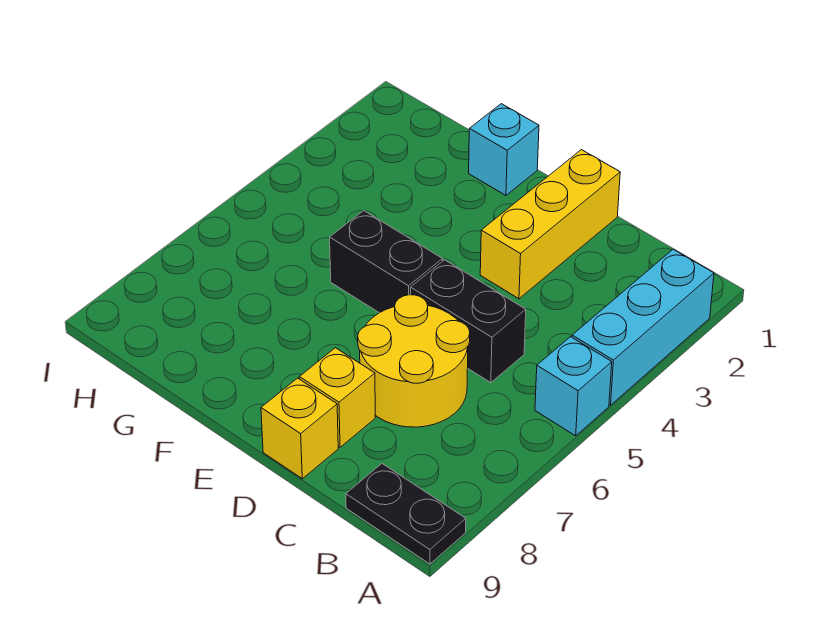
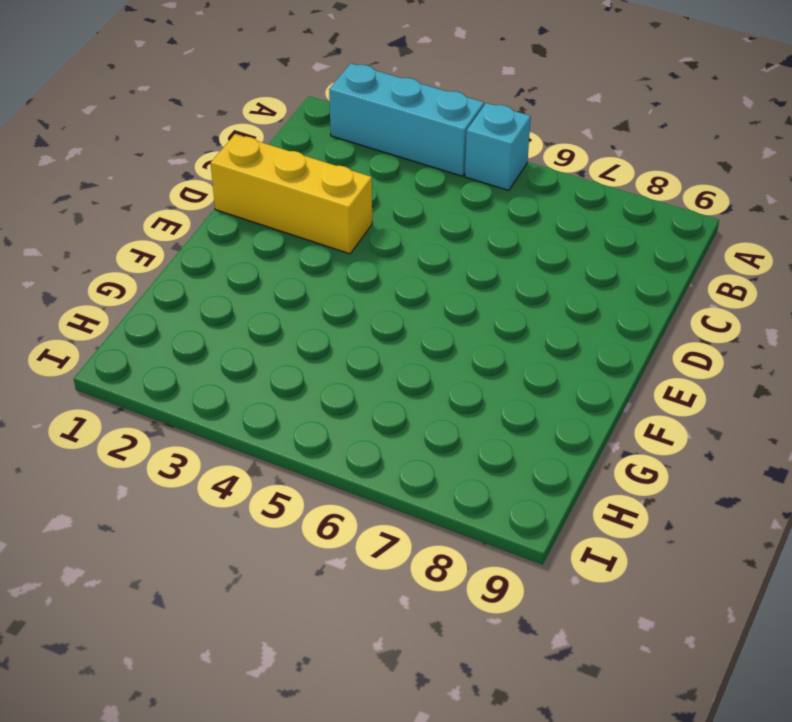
none -> black plate A9:B9 level 1
none -> black brick C5:D5 level 1

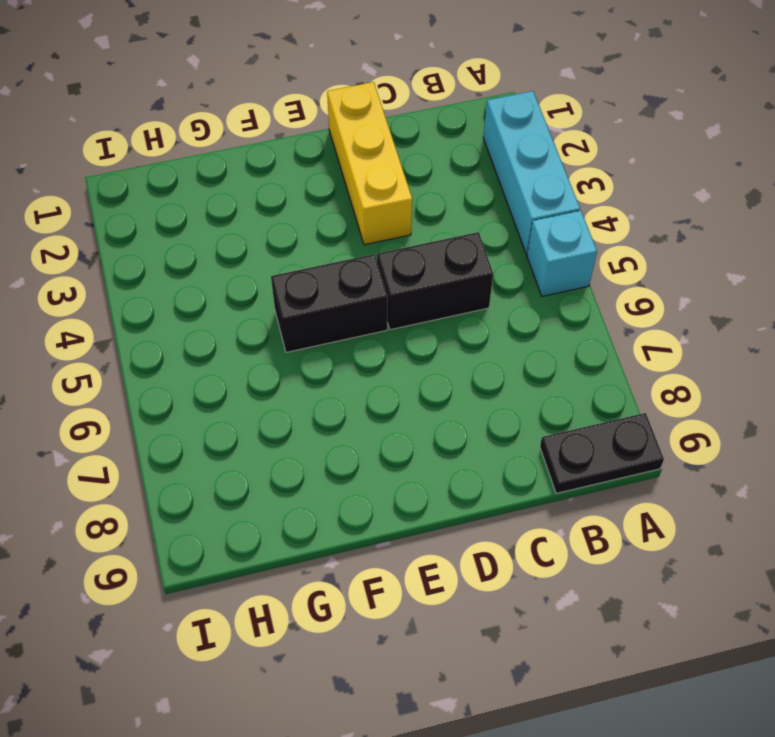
none -> yellow round brick C6:D7 level 1
none -> yellow brick D8 level 1

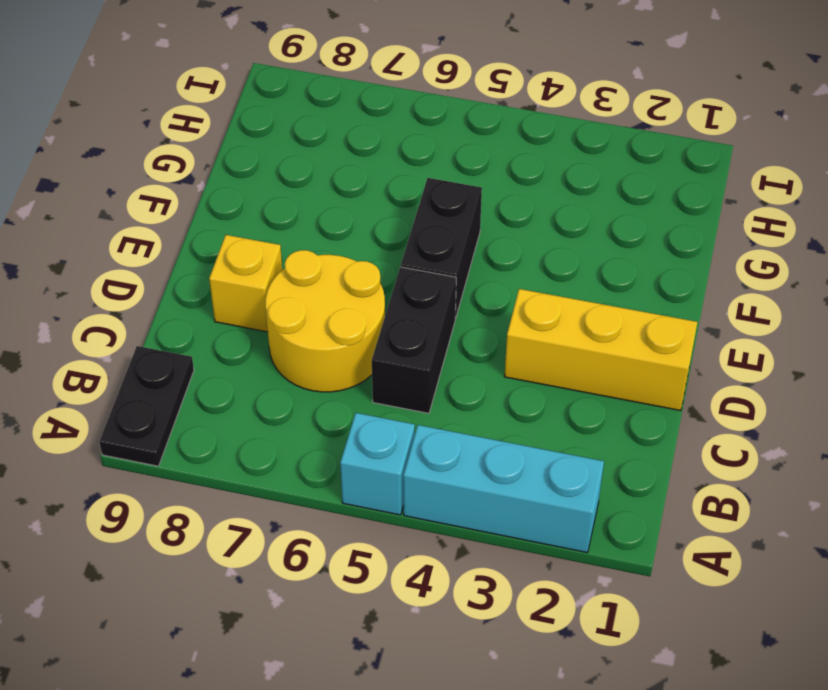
none -> yellow brick D9 level 1
none -> cyan brick F1 level 1

